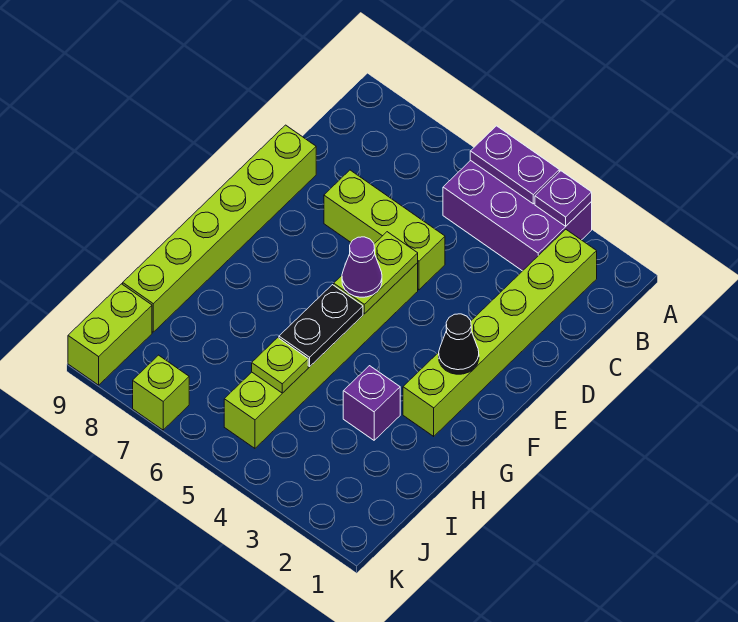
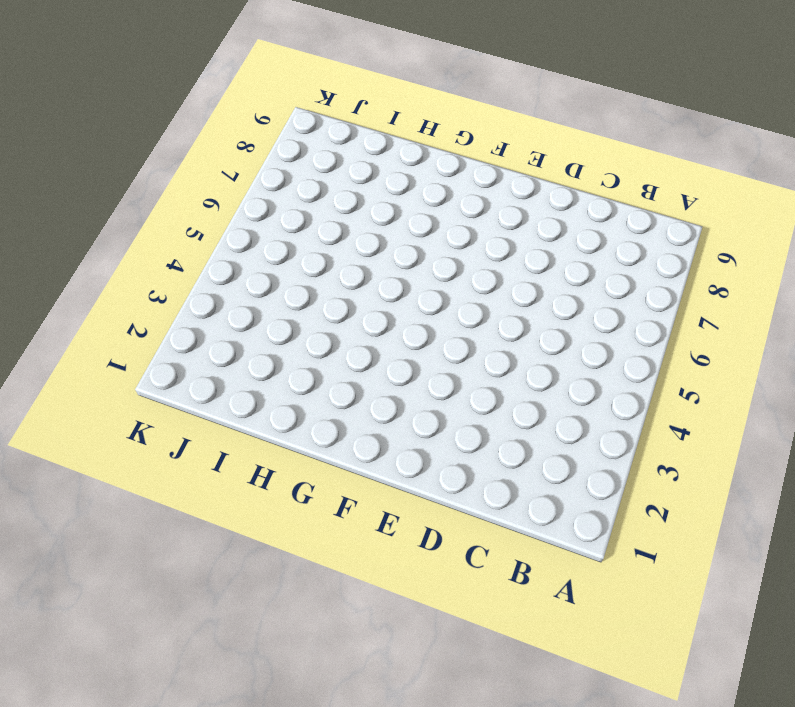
none -> purple brick A3:B5 level 1
none -> lime brick B2:G2 level 1
none -> lime brick D5:D7 level 1

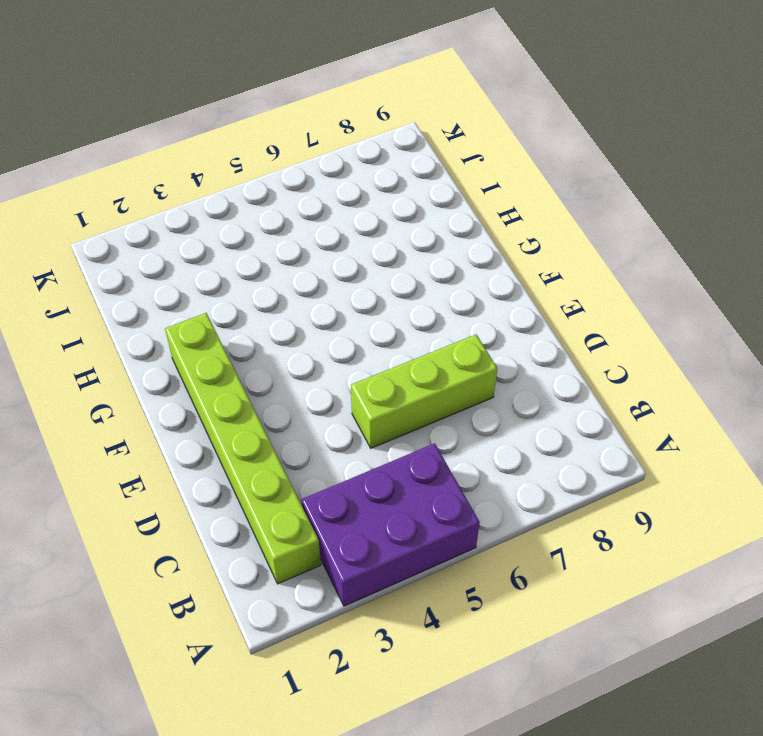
none -> lime brick D9:I9 level 1
none -> lime brick E5:J5 level 1
none -> purple brick H3 level 1

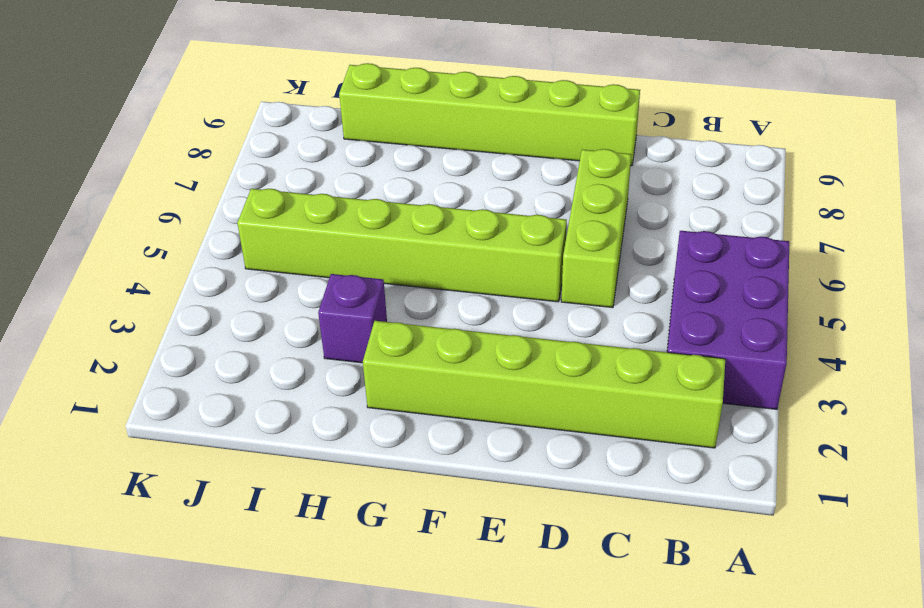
none -> lime brick J9:K9 level 1
none -> lime brick K7 level 1
none -> purple plate A3 level 2

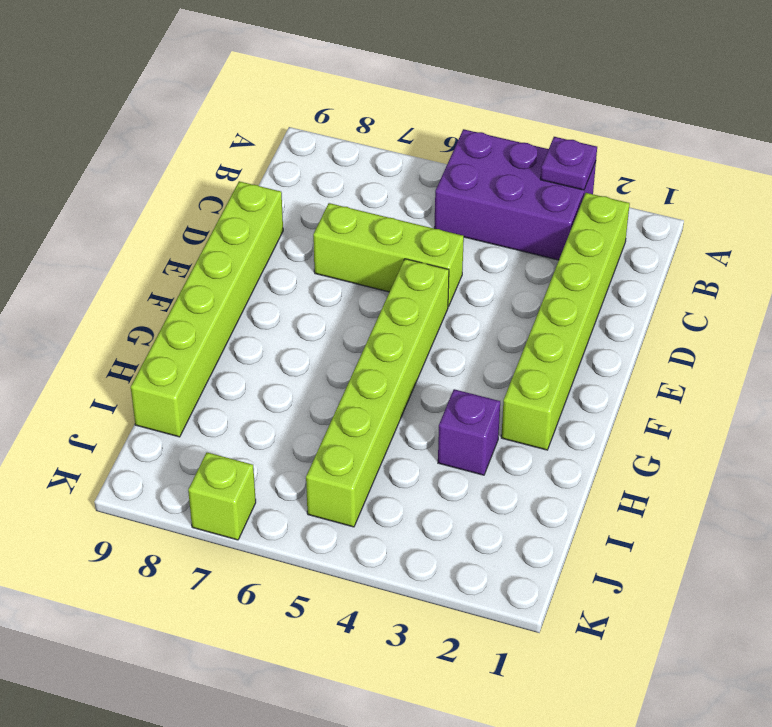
none -> lime brick J9:K9 level 1
none -> purple plate A4:A5 level 2
none -> lime plate E5:F5 level 2

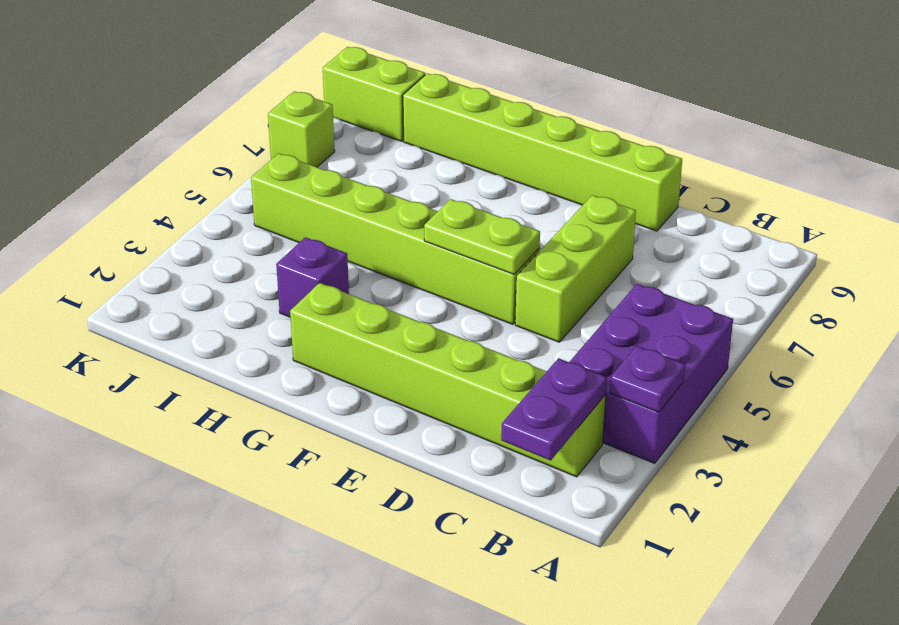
purple plate B1:B2 level 2 -> purple plate A4:A5 level 2
none -> black cone F2 level 2
none -> black plate G5:H5 level 2
none -> lime plate I5 level 2

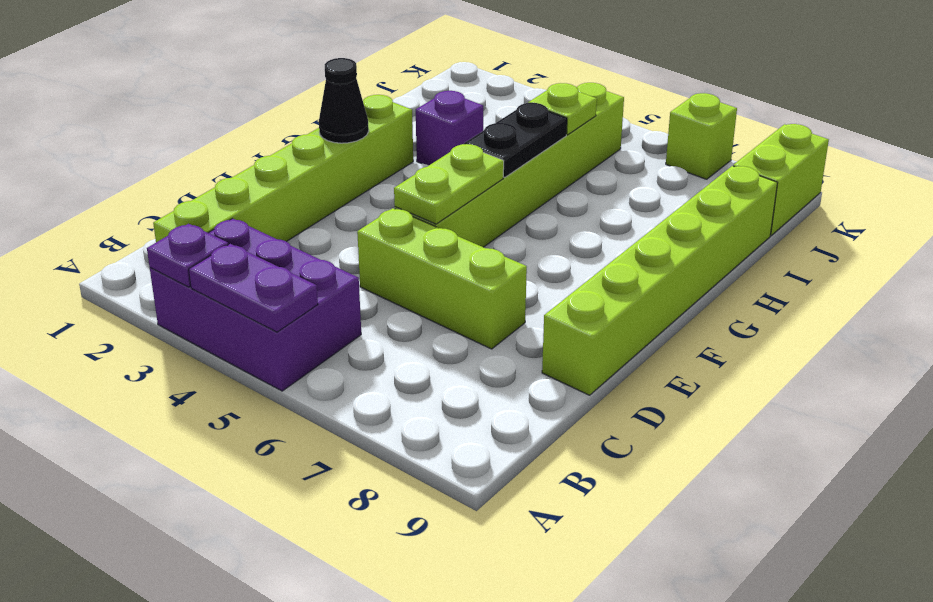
none -> purple cone F5 level 3

